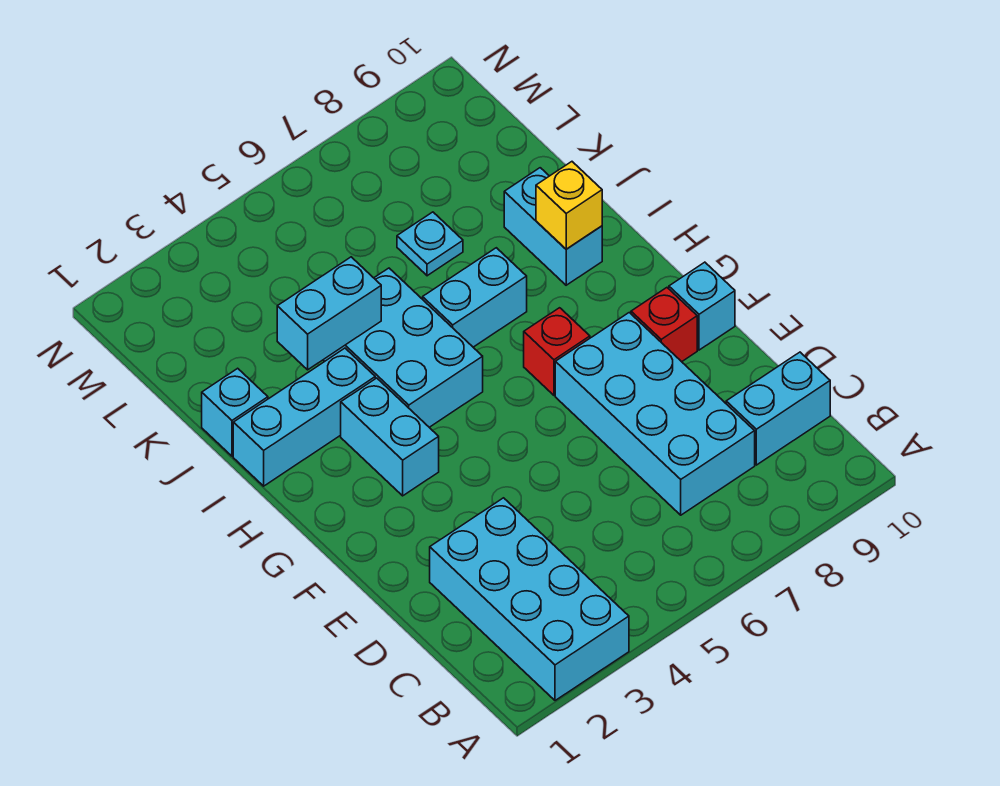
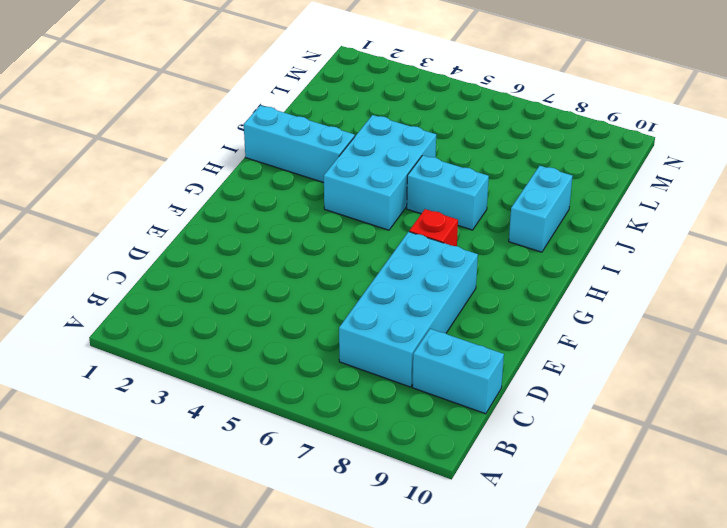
none -> cyan brick A2:D3 level 1
none -> red brick F9 level 1
none -> cyan brick F10 level 1

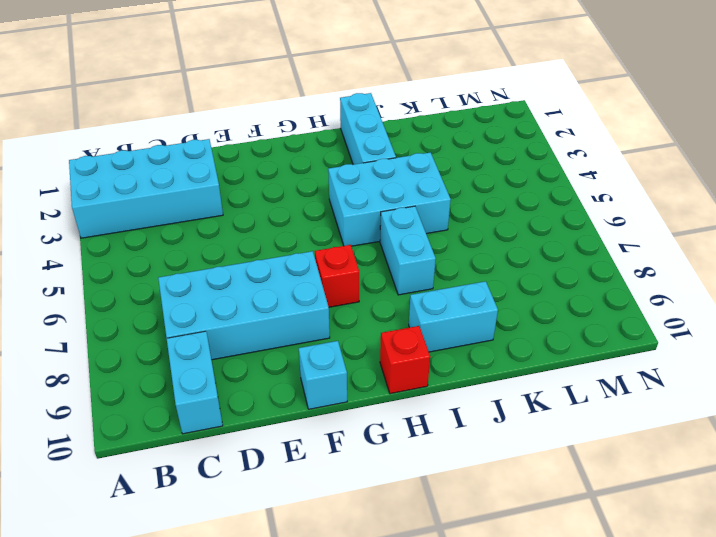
red brick H10 level 1 -> red brick F9 level 1
none -> cyan brick G3:H3 level 1
none -> cyan brick J1 level 1
none -> cyan plate K7 level 1

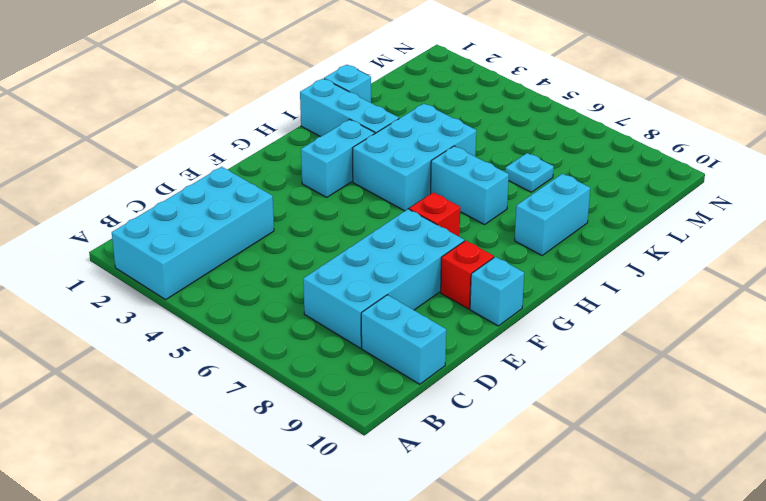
none -> yellow brick I9 level 2
none -> cyan brick J3:J4 level 2

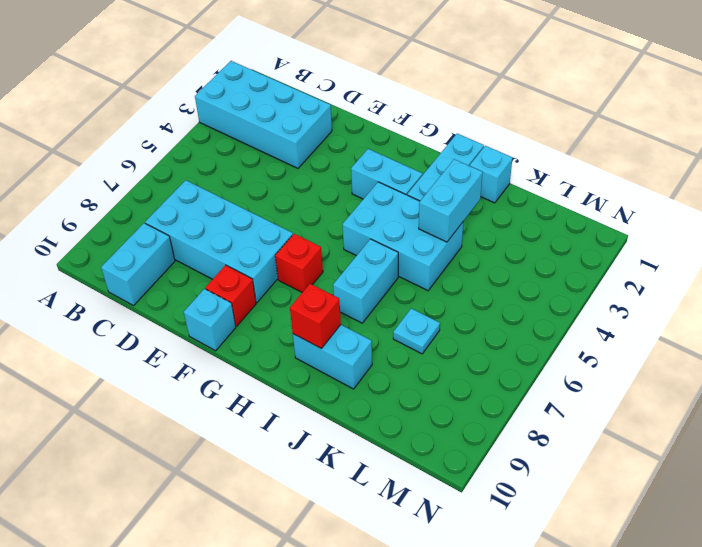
red brick I9 level 2 -> yellow brick I9 level 2

